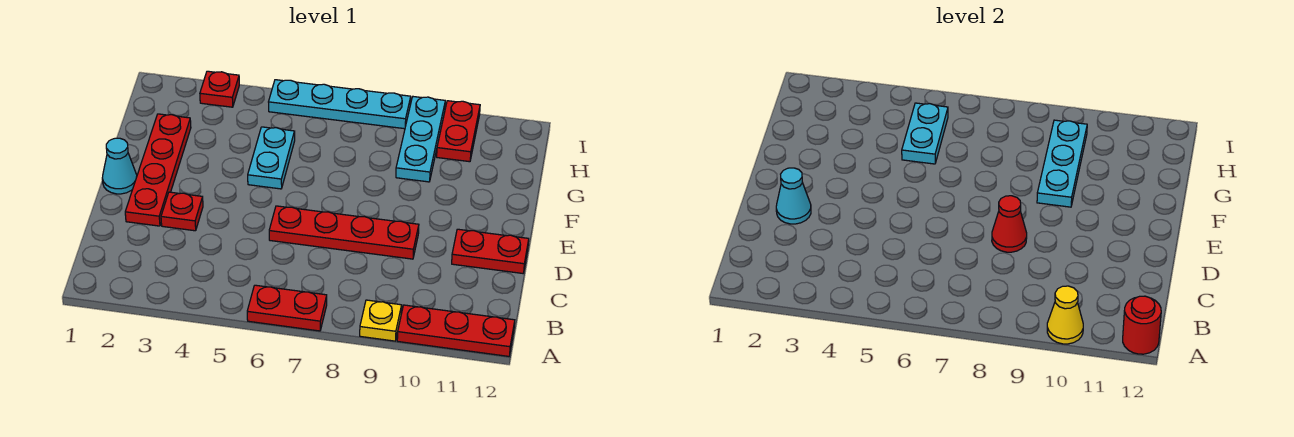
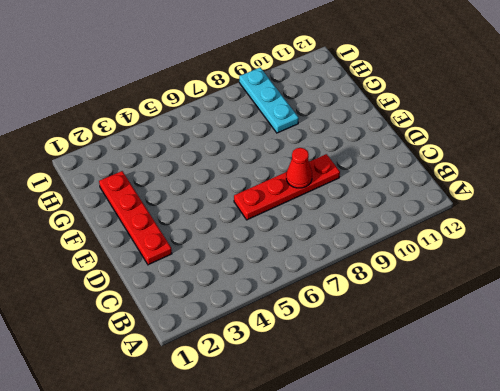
none -> red plate A6:A7 level 1
none -> yellow plate A9 level 1
none -> red plate A10:A12 level 1

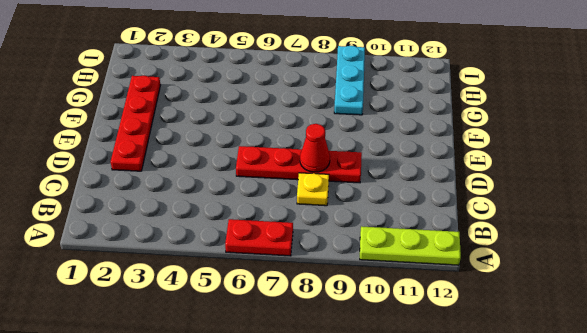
lime plate A10:A12 level 1 -> red plate A10:A12 level 1
yellow plate C8 level 1 -> yellow plate A9 level 1
none -> red plate D3 level 1
none -> red plate D11:D12 level 1
none -> cyan cone E1 level 1

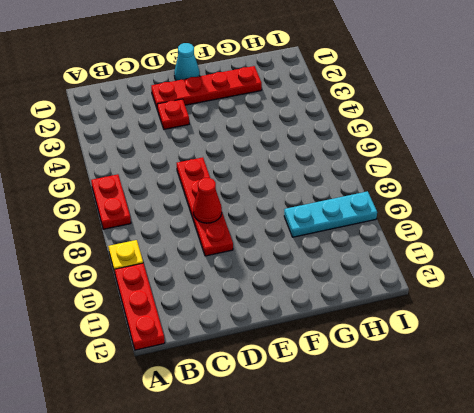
none -> red plate D11:D12 level 1
none -> cyan plate F5:G5 level 1
none -> red plate H10:I10 level 1

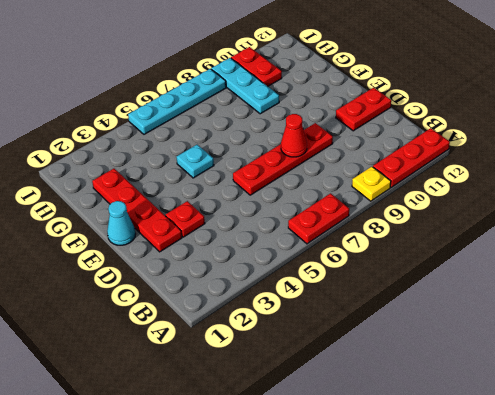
cyan plate F5 level 1 -> cyan plate F5:G5 level 1
none -> red plate I3 level 1
none -> yellow cone A10 level 2
none -> red round brick A12 level 2

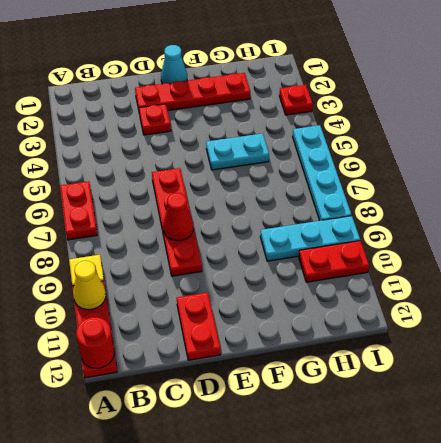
none -> cyan cone D2 level 2
none -> cyan plate F9:H9 level 2
none -> cyan plate G5:H5 level 2

